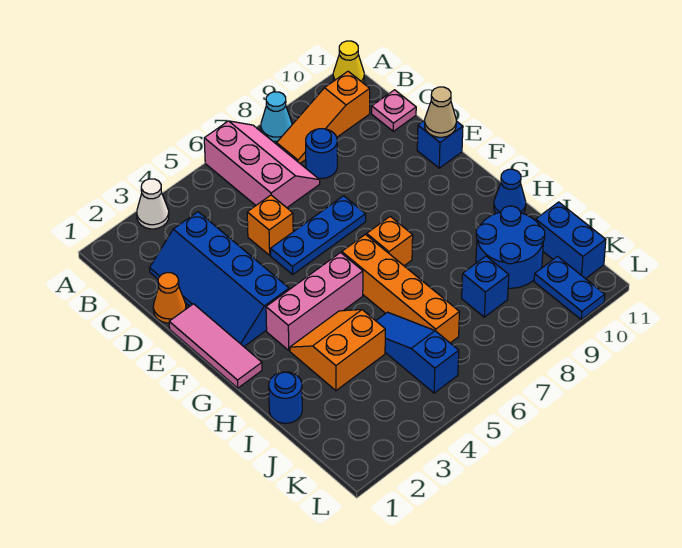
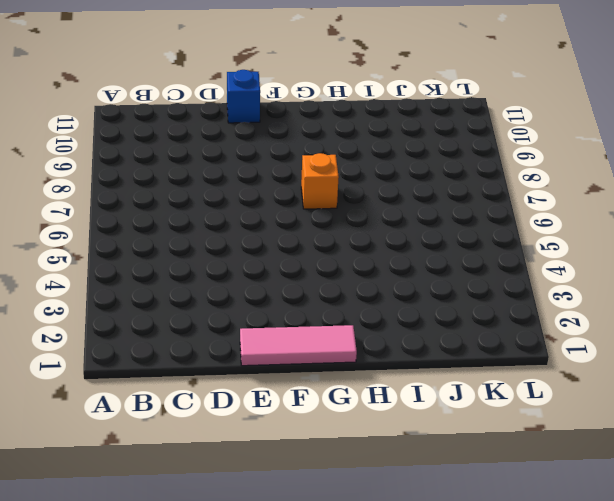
none -> white cone A3 level 1
none -> pink slope A6:C7 level 1 top 6
none -> cyan cone A8 level 1

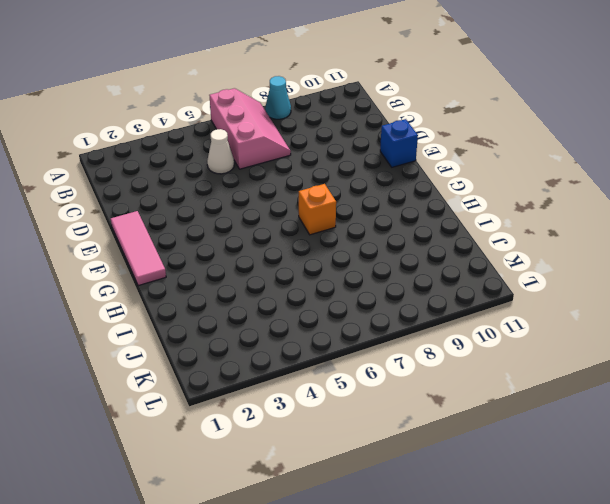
white cone C5 level 1 -> white cone A3 level 1
none -> yellow cone A11 level 1
none -> orange slope B8:B10 level 1 top 10
none -> blue slope C2:F3 level 1 top 3

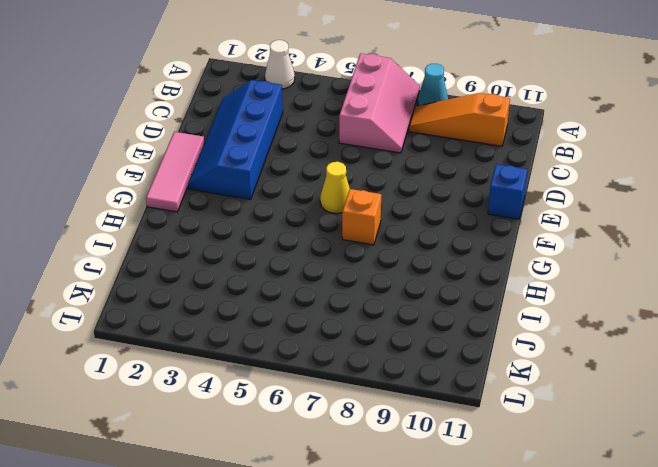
yellow cone F6 level 1 -> yellow cone A11 level 1
none -> blue round brick C8 level 1
none -> pink plate C11 level 1
none -> orange cone D1 level 1

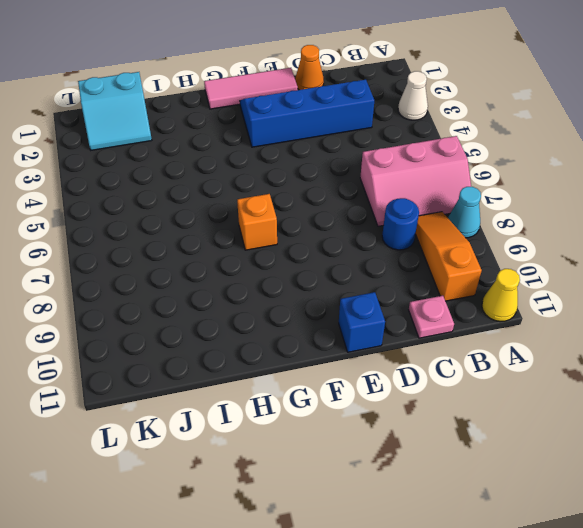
cyan slope J1:K2 level 1 top 1 -> none
none -> orange brick D5 level 1
none -> blue plate E5:E7 level 1
none -> pink brick G3:G5 level 1

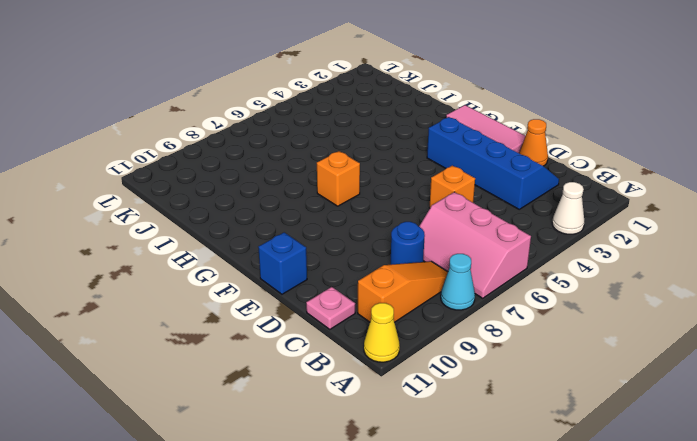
none -> blue plate E5:E7 level 1
none -> pink brick G3:G5 level 1
none -> orange brick G6:J6 level 1

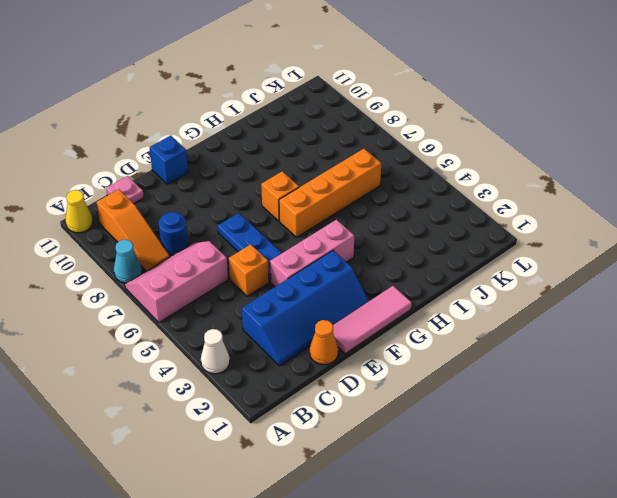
pink brick E4:G4 level 1 -> pink brick G3:G5 level 1
none -> orange slope H3:I4 level 1 top I
none -> blue cone H11 level 1
none -> blue round brick I1 level 1

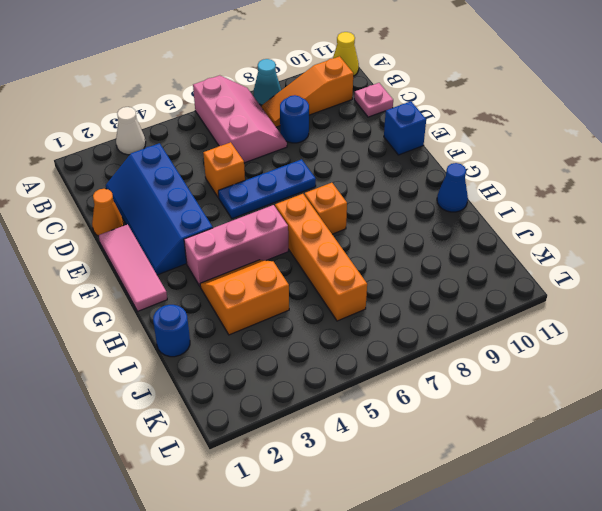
none -> blue slope I5:K5 level 1 top K
none -> blue round brick I9:J10 level 1
none -> blue brick J8 level 1

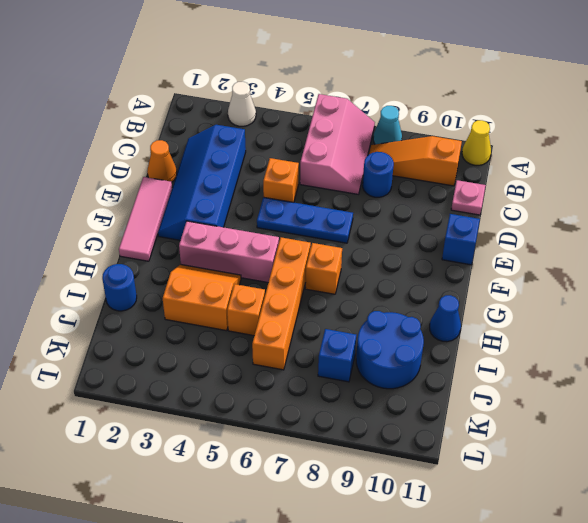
orange brick I5 level 1 -> blue slope I5:K5 level 1 top K
none -> blue brick J11:K11 level 1
none -> blue plate K10:L10 level 1
none -> tan cone E11 level 2

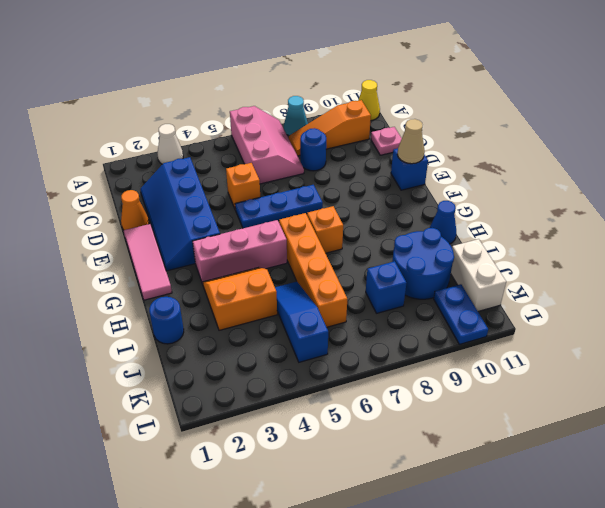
white brick J11:K11 level 1 -> blue brick J11:K11 level 1

